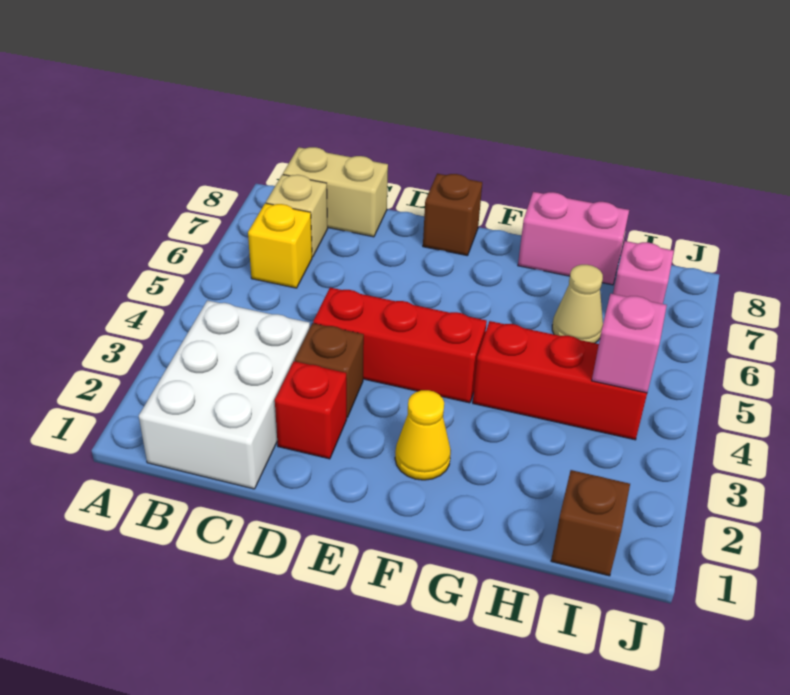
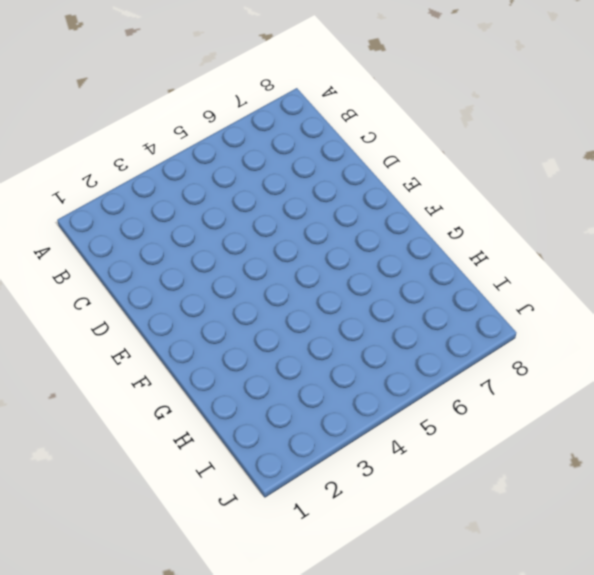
none -> white brick B1:C3 level 1
none -> yellow brick B6 level 1
none -> tan brick B7 level 1

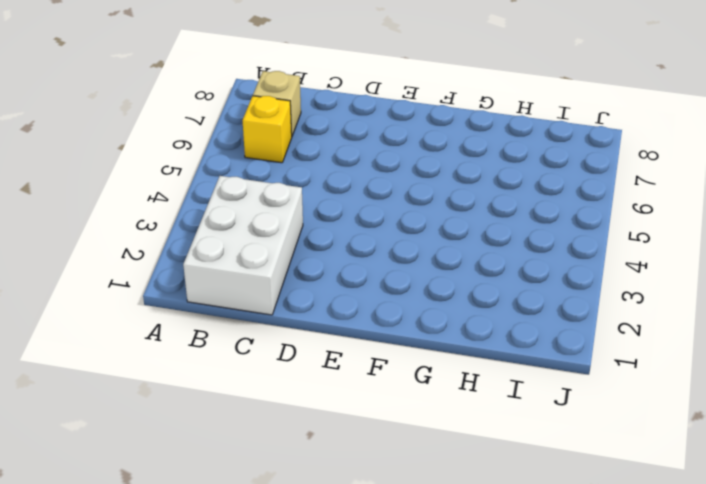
none -> tan brick B8:C8 level 1
none -> red brick D2 level 1
none -> brown brick D3 level 1

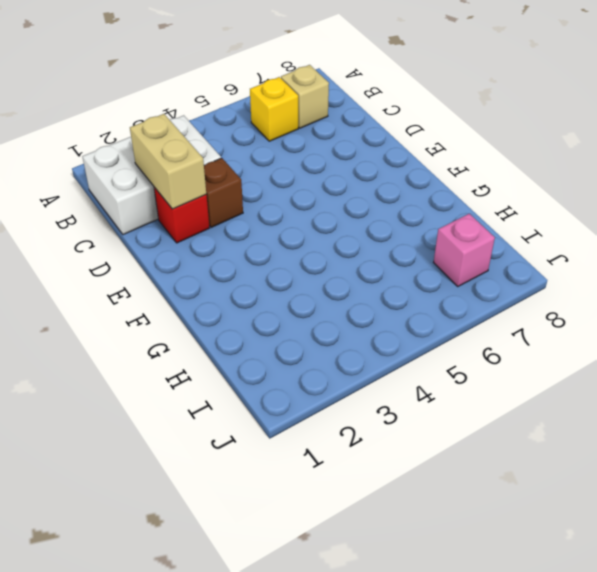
tan brick C2:D2 level 2 -> tan brick B8:C8 level 1
none -> red brick D4:F4 level 1
none -> brown brick E8 level 1
none -> yellow cone F2 level 1

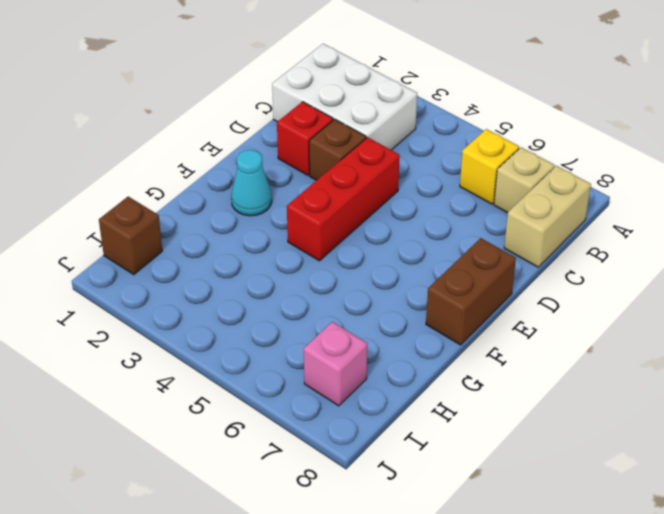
brown brick E8:F8 level 1 -> brown brick E8 level 1
cyan cone F2 level 1 -> yellow cone F2 level 1
none -> red brick G4:I4 level 1
none -> pink brick G8:H8 level 1
none -> tan cone H6 level 1

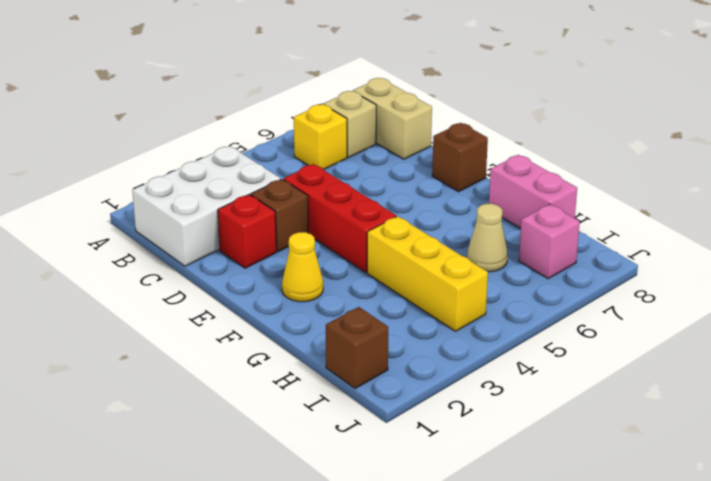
yellow brick G4:I4 level 1 -> red brick G4:I4 level 1
none -> pink brick I4 level 2

